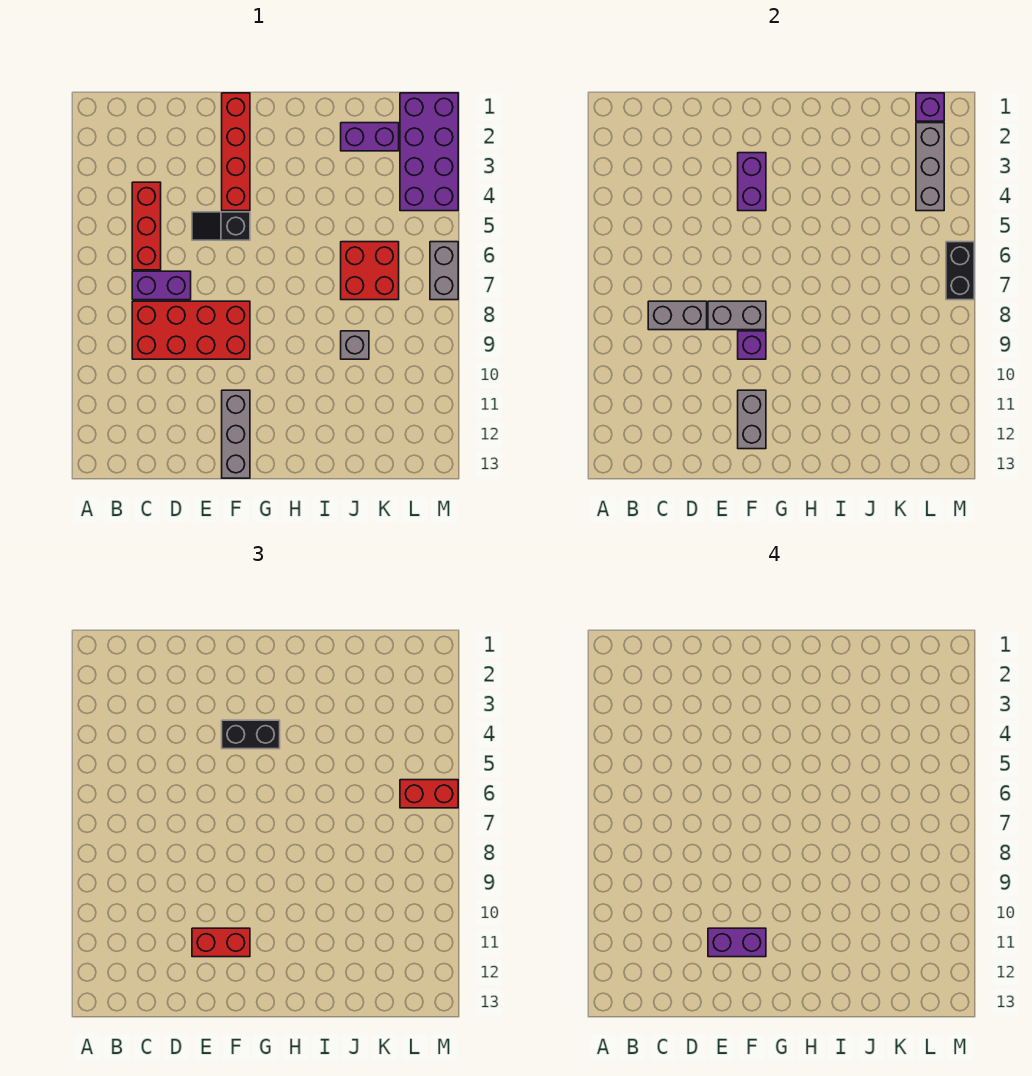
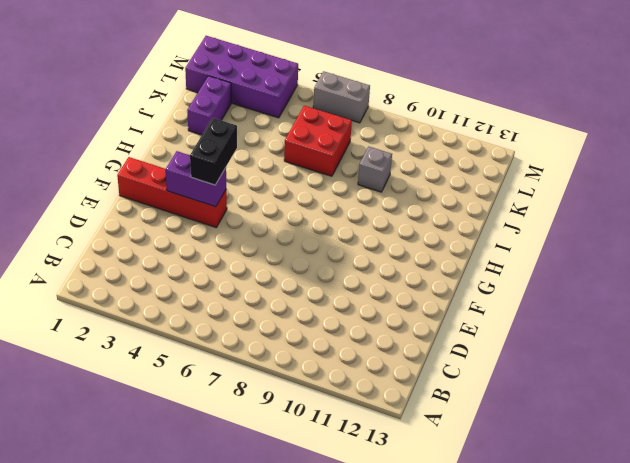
none -> red brick C4:C6 level 1
none -> purple brick C7:D7 level 1
none -> red brick C8:F9 level 1

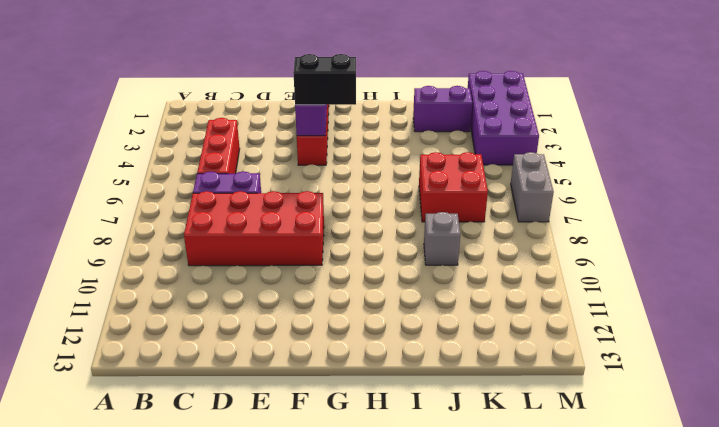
none -> black slope E5:F5 level 1 top F
none -> grey brick F11:F13 level 1
none -> grey brick C8:D8 level 2

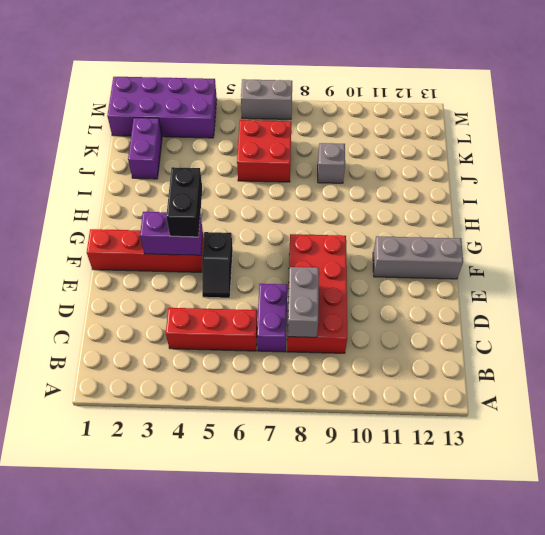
none -> grey brick E8:F8 level 2
none -> purple brick F9 level 2
none -> grey brick F11:F12 level 2

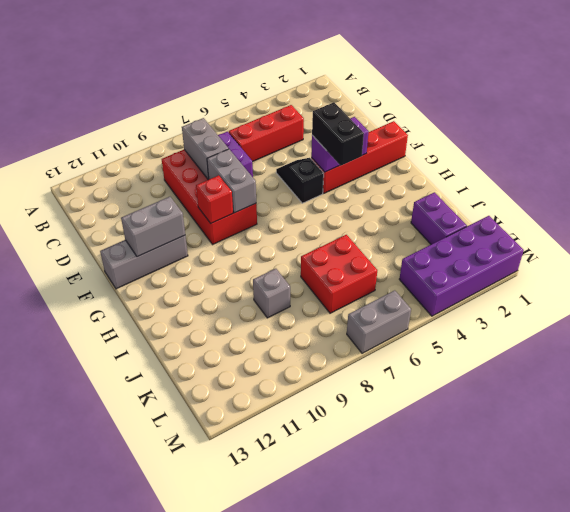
red brick F9 level 2 -> purple brick F9 level 2
none -> purple brick L1 level 2
none -> grey brick L2:L4 level 2
none -> black brick M6:M7 level 2

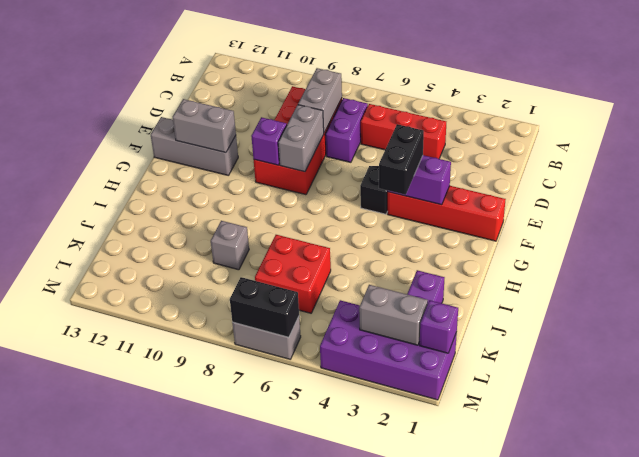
grey brick L2:L3 level 2 -> grey brick L2:L4 level 2
none -> red brick E11:F11 level 3
none -> red brick L6:M6 level 3
none -> purple brick E11:F11 level 4

